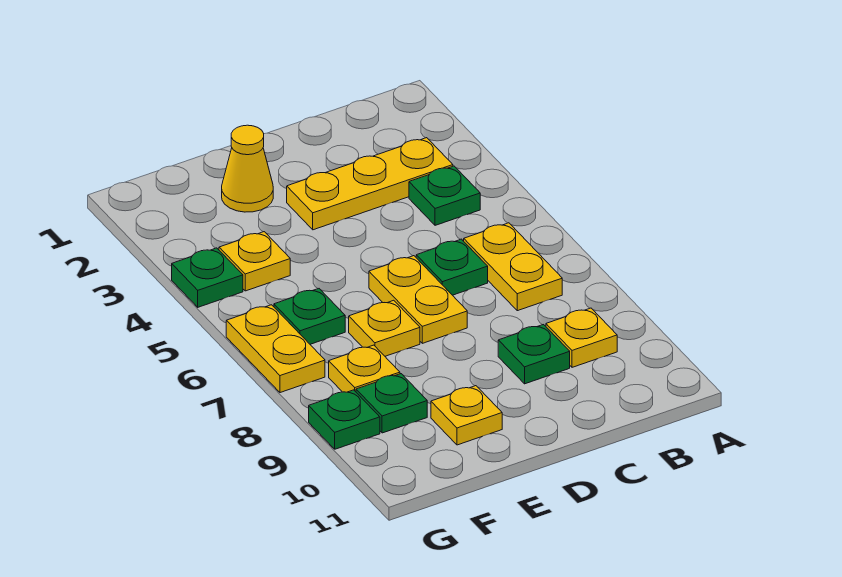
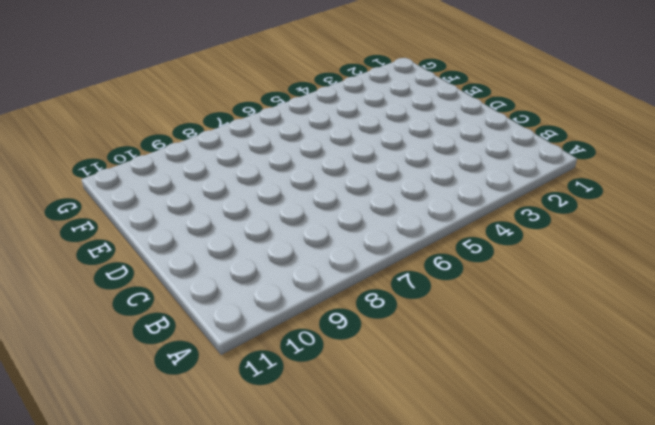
none -> yellow plate B3:D3 level 1
none -> green plate B4 level 1
none -> yellow plate B6:B7 level 1

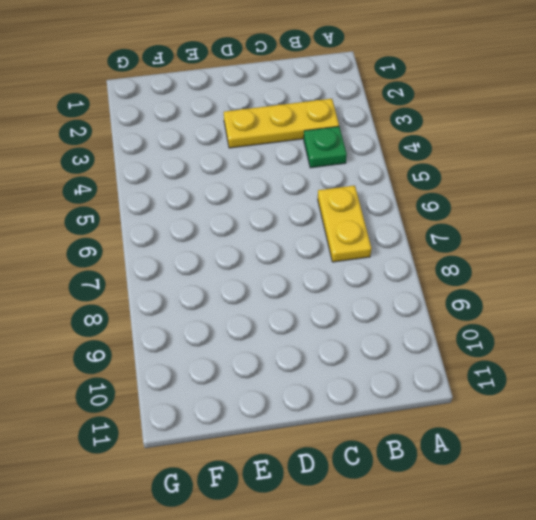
none -> yellow plate B9 level 1
none -> green plate C6 level 1
none -> green plate C9 level 1

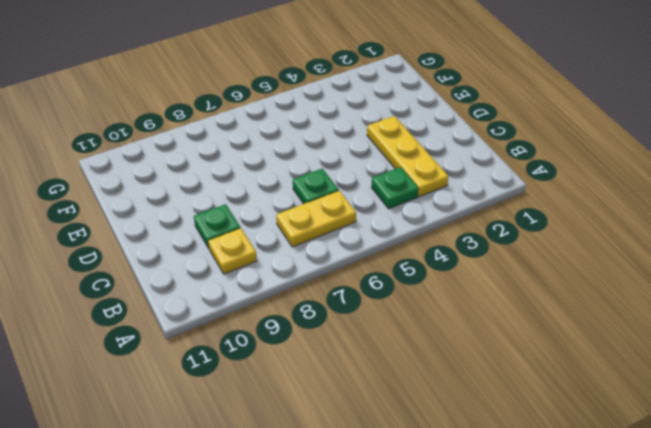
none -> yellow plate D6:D7 level 1
none -> yellow cone E2 level 1
none -> yellow plate E7 level 1

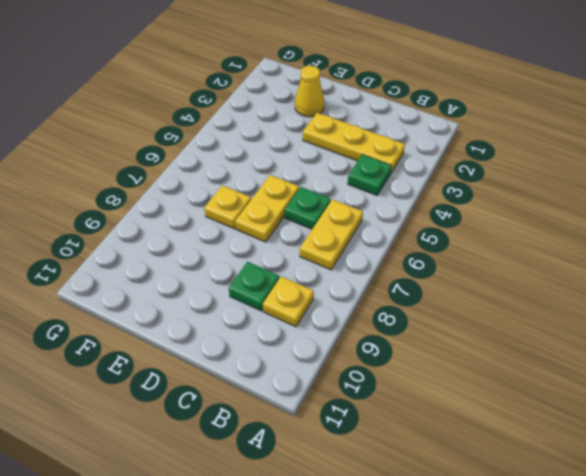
none -> yellow plate E10 level 1
none -> yellow plate F4 level 1
none -> green plate F6 level 1

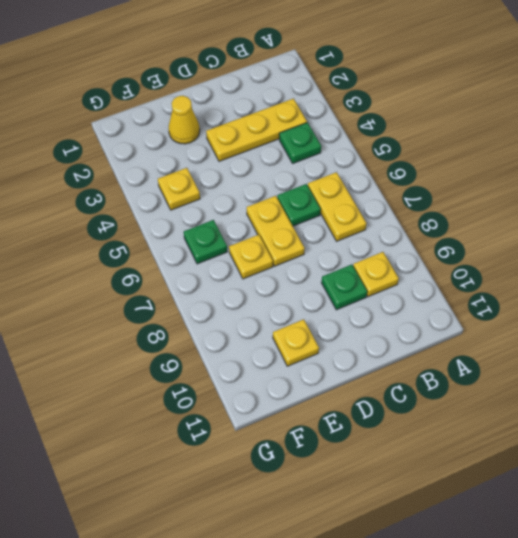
none -> yellow plate F8 level 1
none -> green plate F9 level 1
none -> green plate G4 level 1

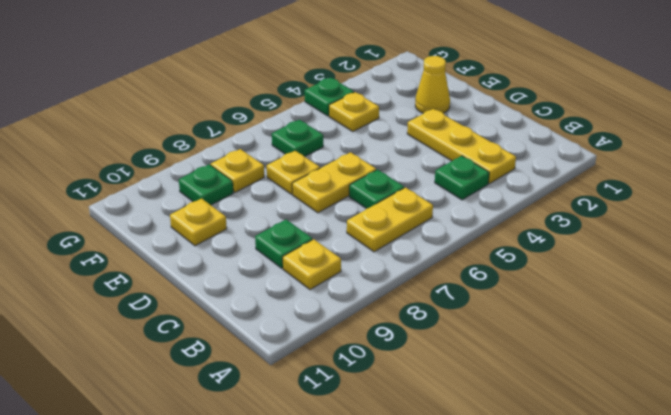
none -> yellow plate G6:G7 level 1
none -> green plate G9 level 1

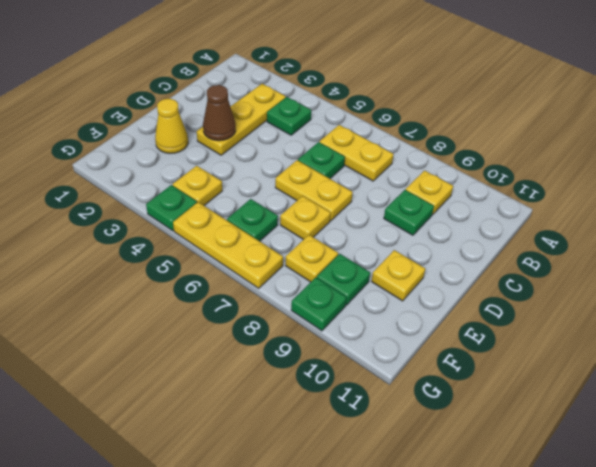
brown cone D3 level 2 -> none
yellow plate G5:G7 level 1 -> yellow plate G6:G7 level 1

